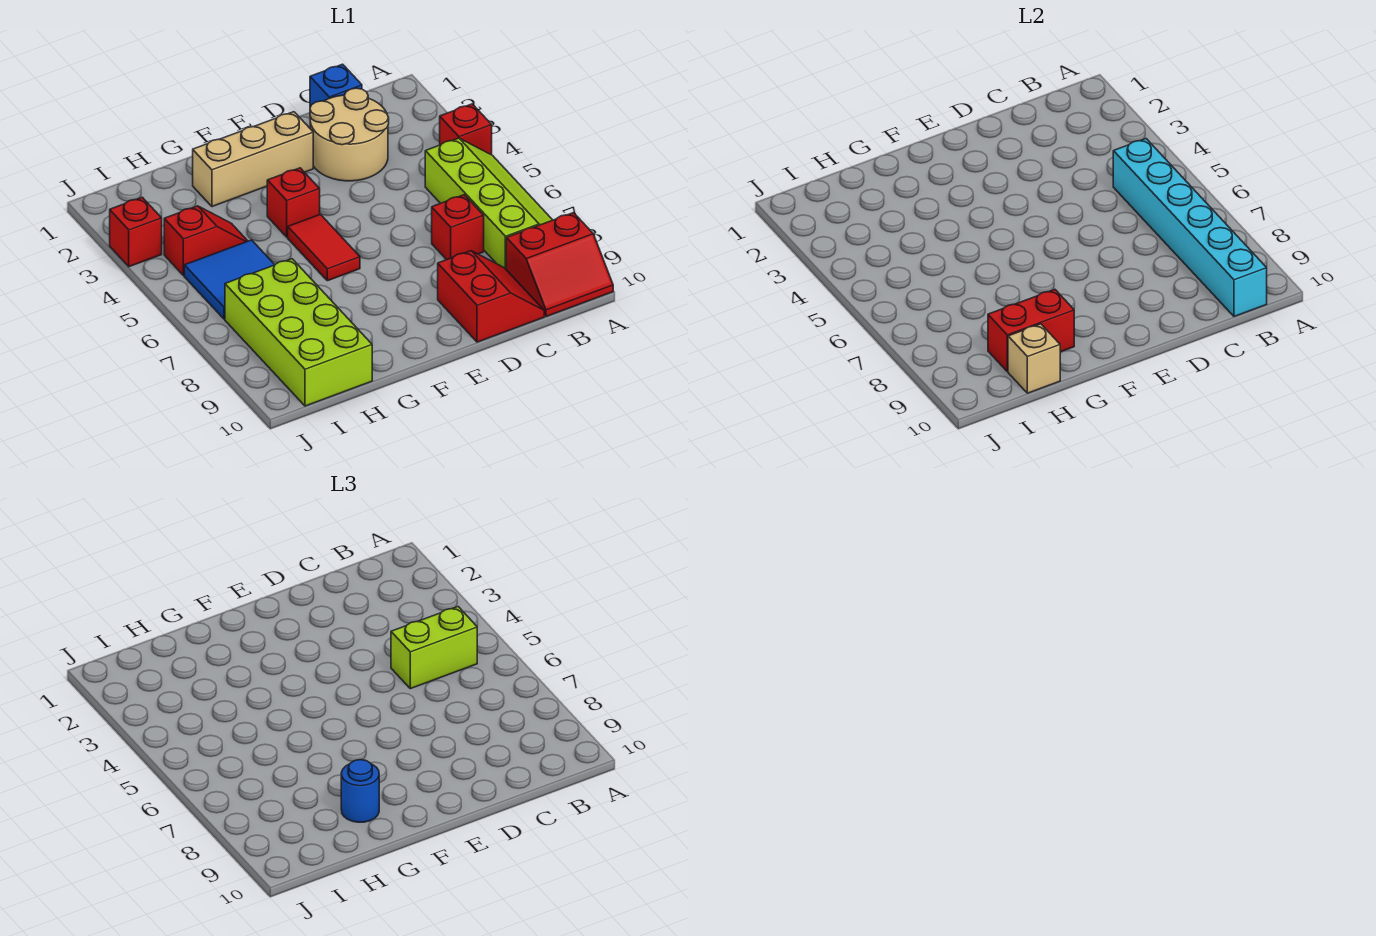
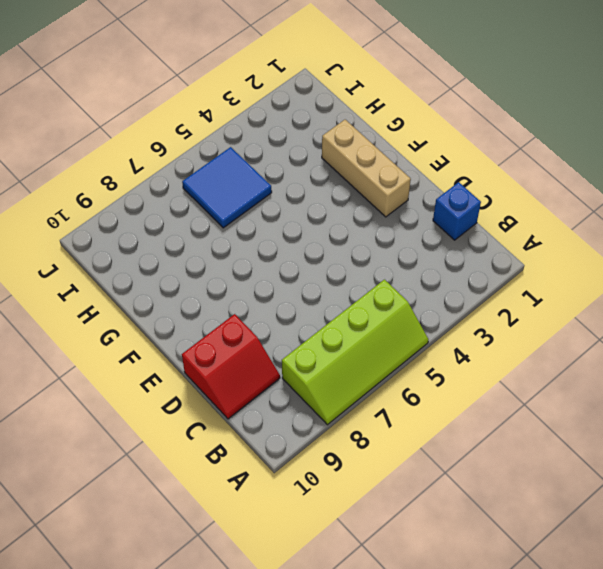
none -> red brick A4 level 1
none -> red slope A9:B10 level 1 top 9
none -> tan round brick C2:D3 level 1

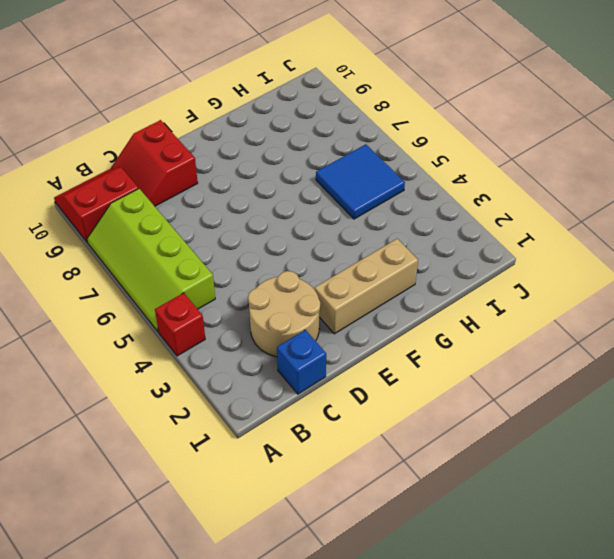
none -> red brick C7 level 1
none -> red brick F4 level 1
none -> red tile F5:F6 level 1

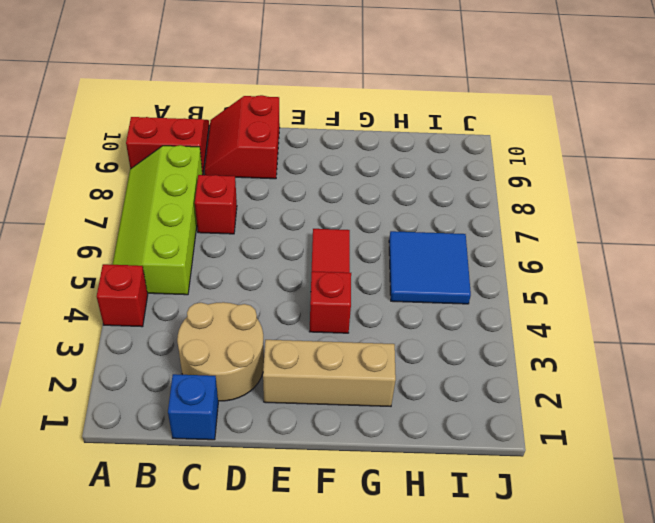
none -> red slope H4:I4 level 1 top I
none -> lime brick H7:I10 level 1
none -> red brick J3 level 1

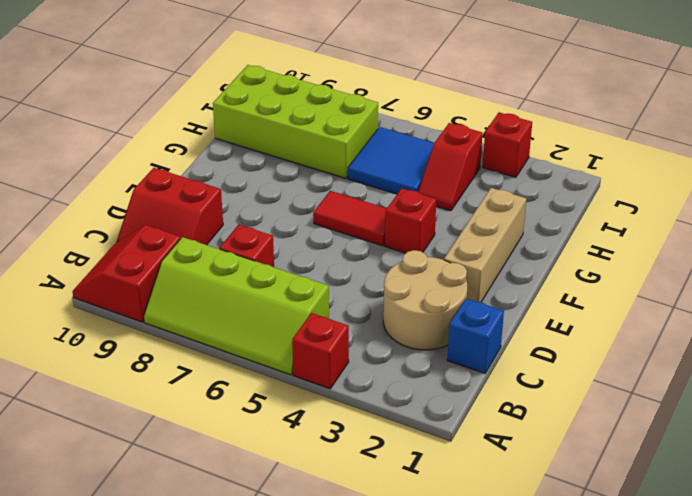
none -> cyan brick B5:B10 level 2
none -> red brick G9:H9 level 2
none -> tan brick H10 level 2

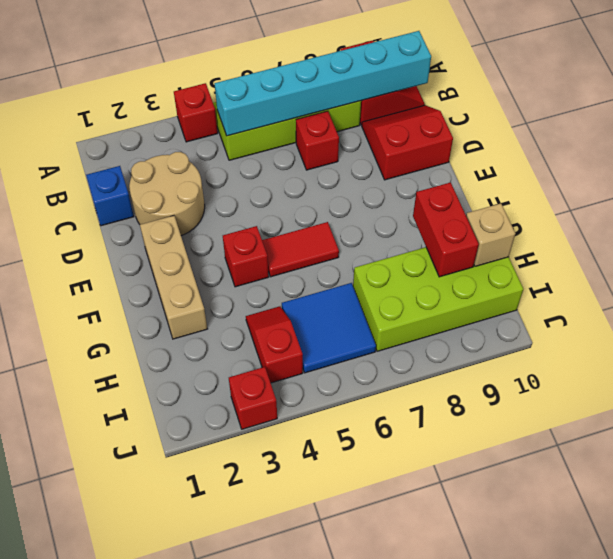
none -> lime brick B5:C5 level 3
none -> blue round brick G9 level 3

